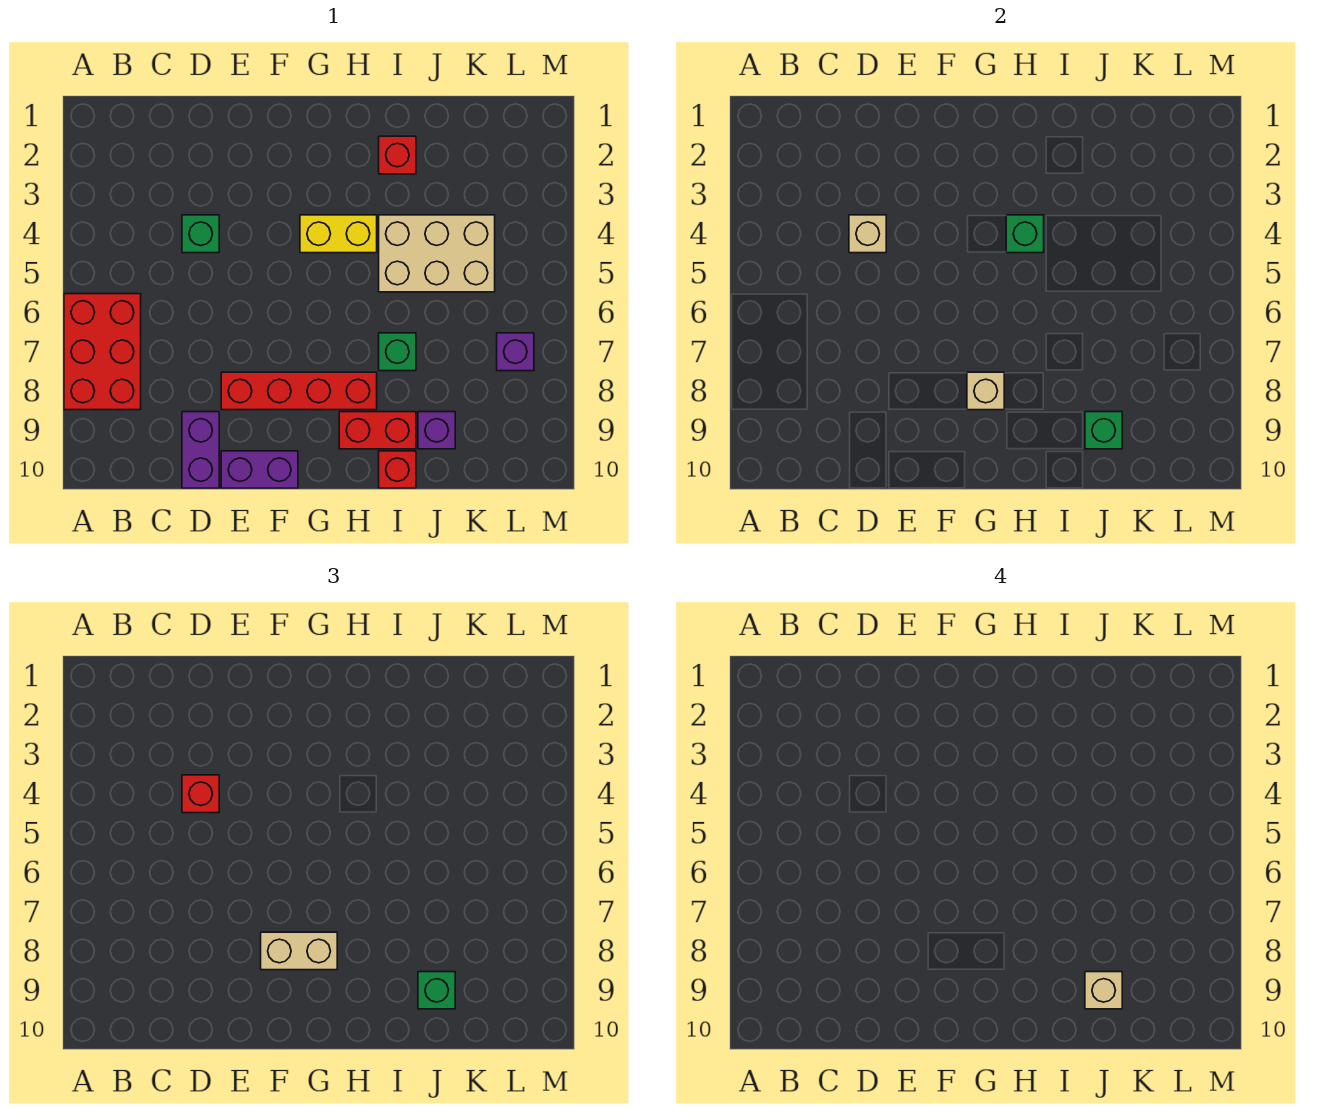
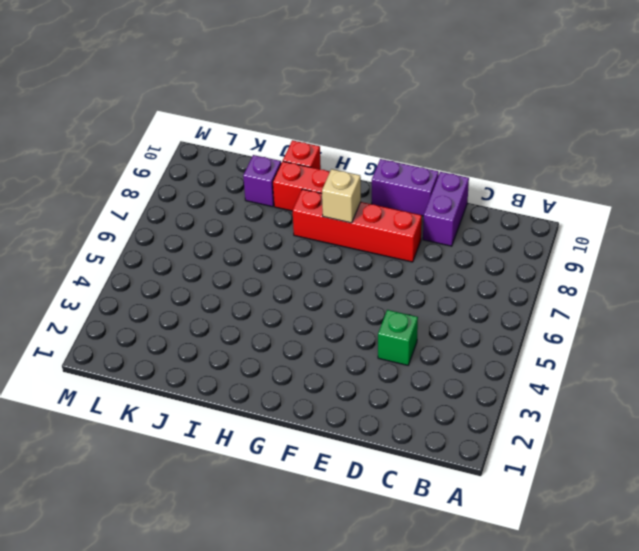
none -> red brick A6:B8 level 1
none -> yellow brick G4:H4 level 1
none -> red brick I2 level 1

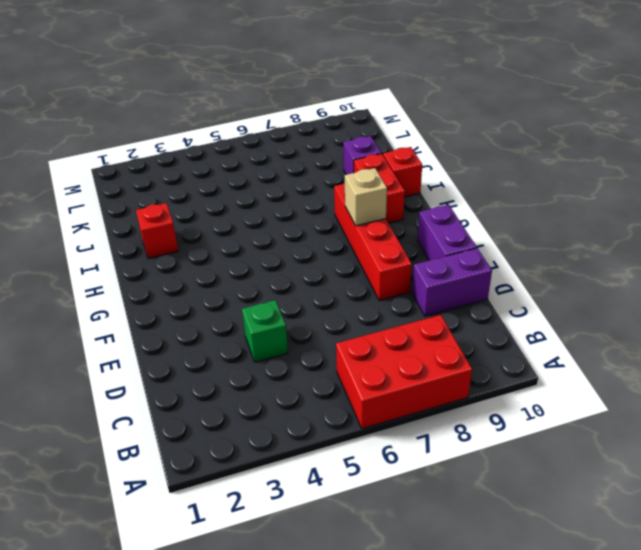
none -> yellow brick G4:H4 level 1
none -> tan brick I4:K5 level 1
none -> green brick I7 level 1

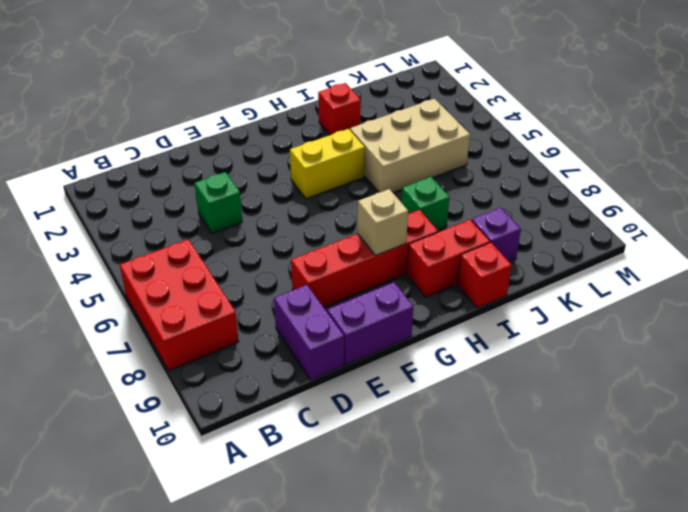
none -> purple brick L7 level 1
none -> tan brick D4 level 2
none -> green brick H4 level 2

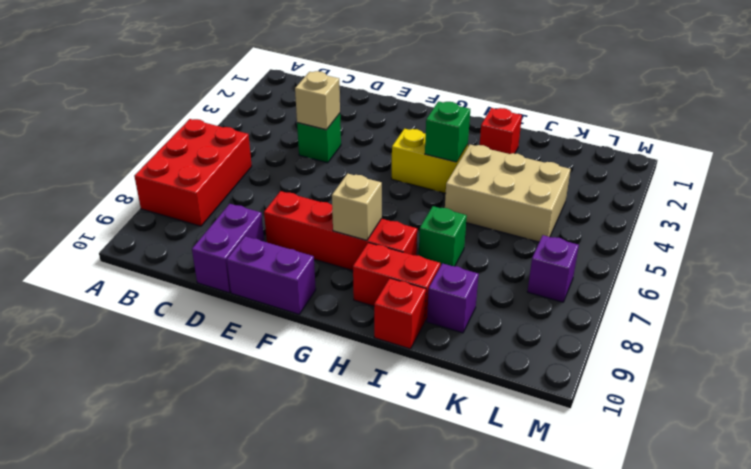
none -> green brick J9 level 2
none -> red brick D4 level 3
none -> tan brick F8:G8 level 3

